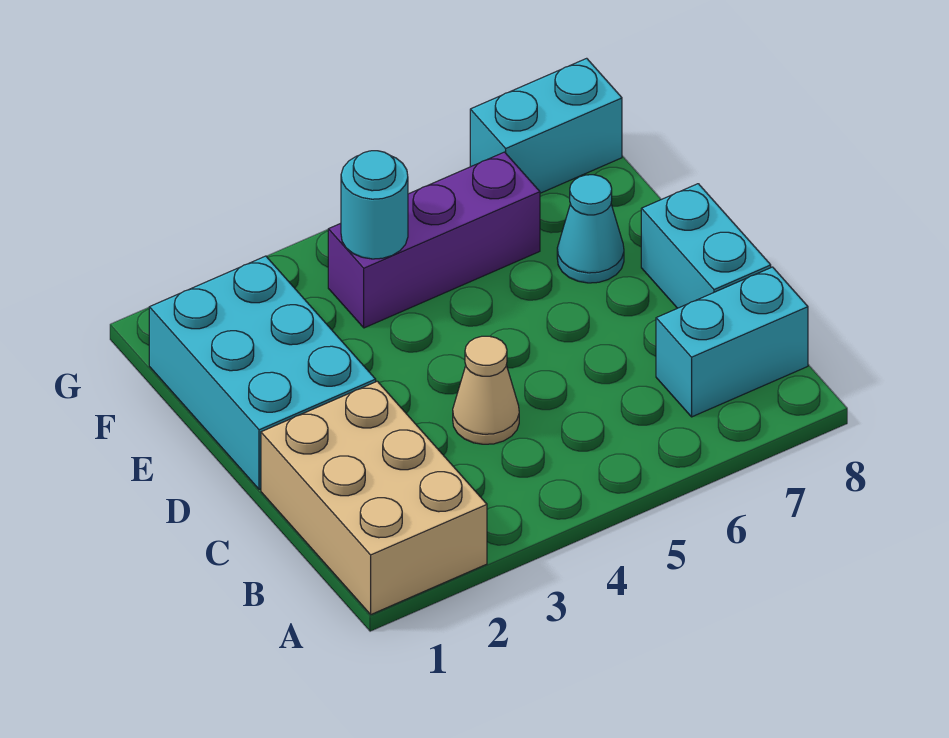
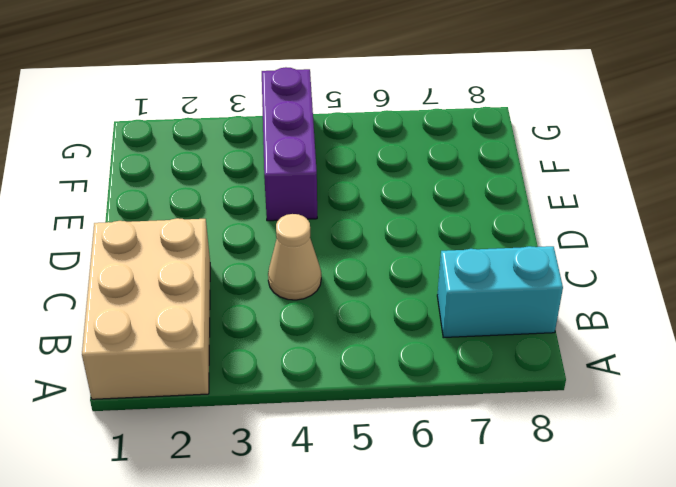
purple brick E4:G4 level 1 -> purple brick F4:F6 level 1
none -> cyan brick C8:D8 level 1
none -> cyan brick D1:F2 level 1

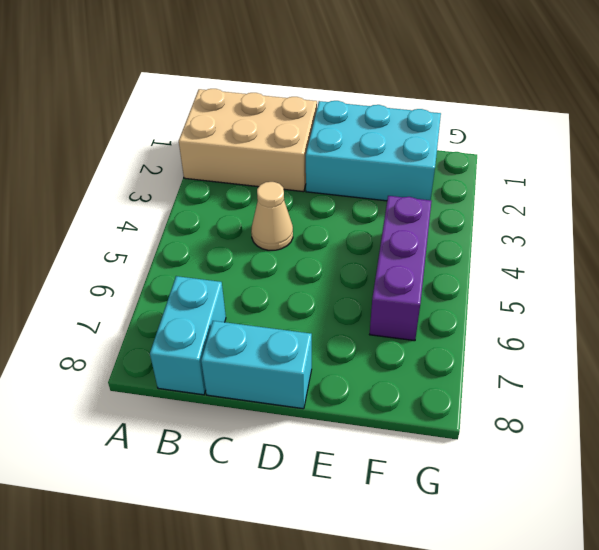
none -> cyan cone E7 level 1
none -> cyan brick G7:G8 level 1

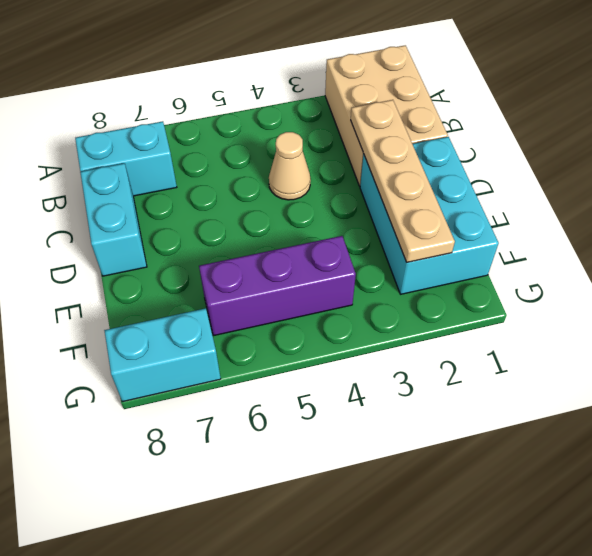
tan plate C2:F2 level 2 -> none
none -> cyan cone E7 level 1
none -> cyan round brick F4 level 2

